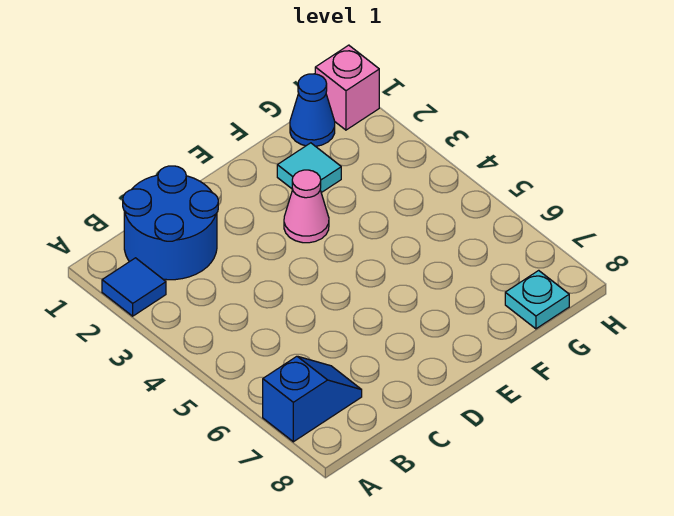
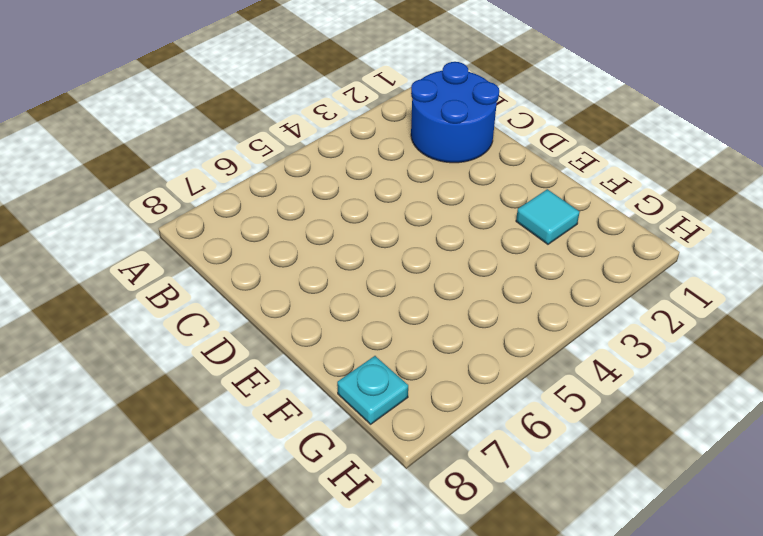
none -> blue tile A2 level 1
none -> blue slope A7:B7 level 1 top A

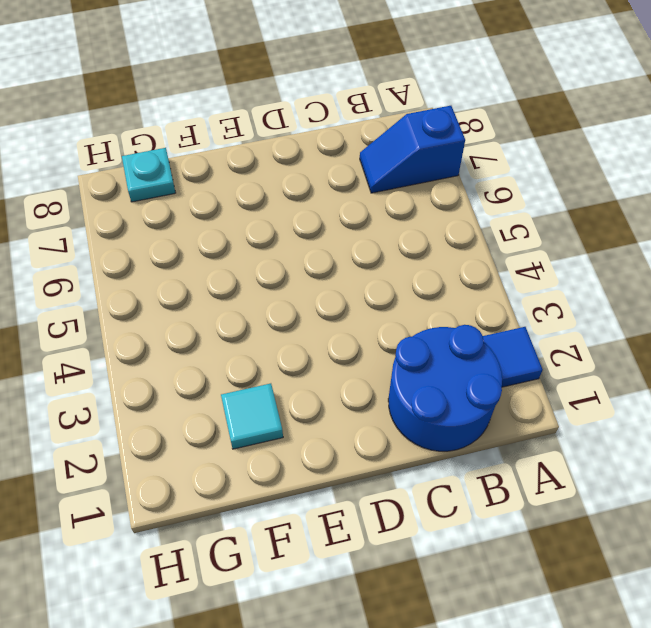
none -> pink cone E3 level 1
none -> blue cone G1 level 1

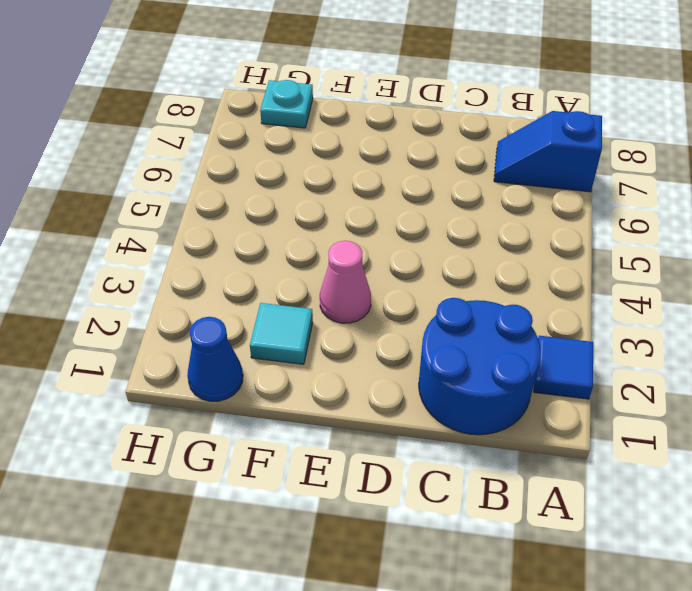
none -> pink brick H1 level 1

